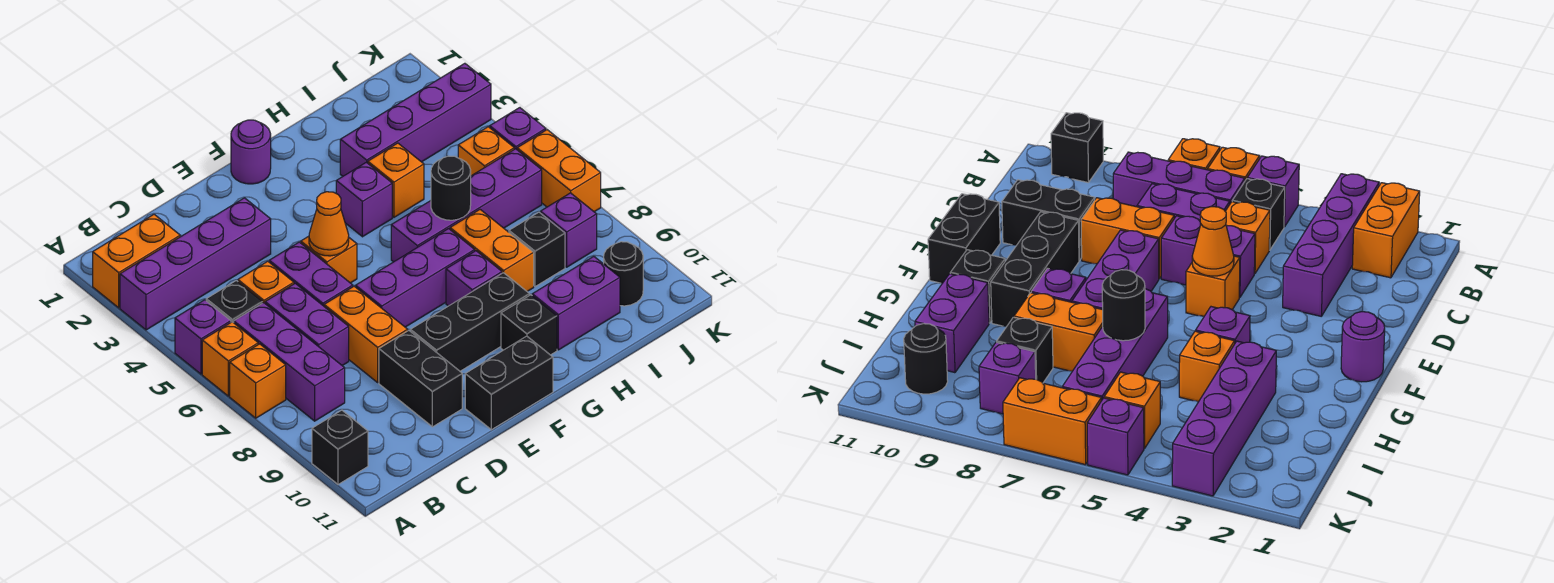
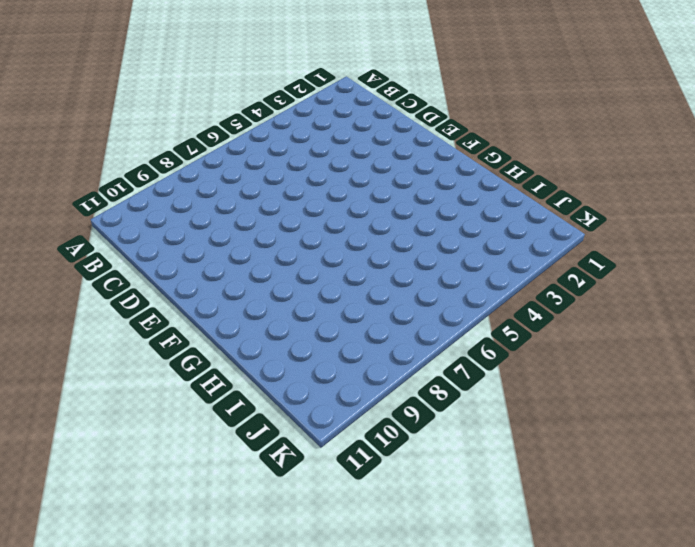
none -> orange brick A2:B2 level 1
none -> purple brick A3:D3 level 1
none -> purple brick A5 level 1
none -> orange brick A6 level 1

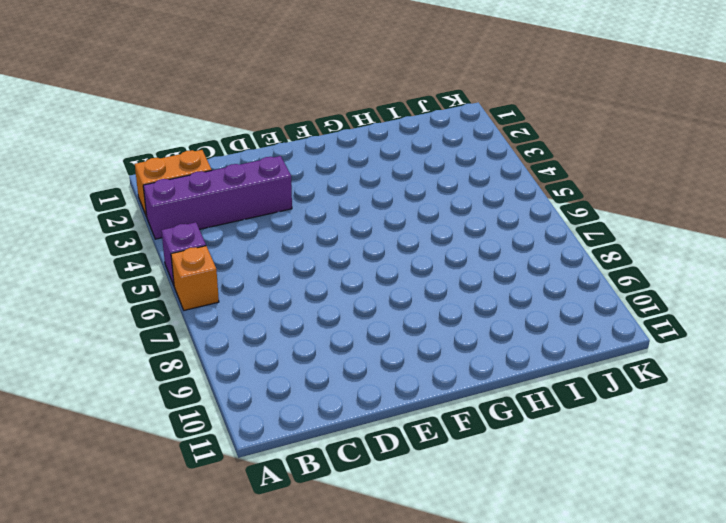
none -> orange brick A7 level 1
none -> black brick A10 level 1
none -> black brick B5 level 1
none -> purple brick B6:B8 level 1

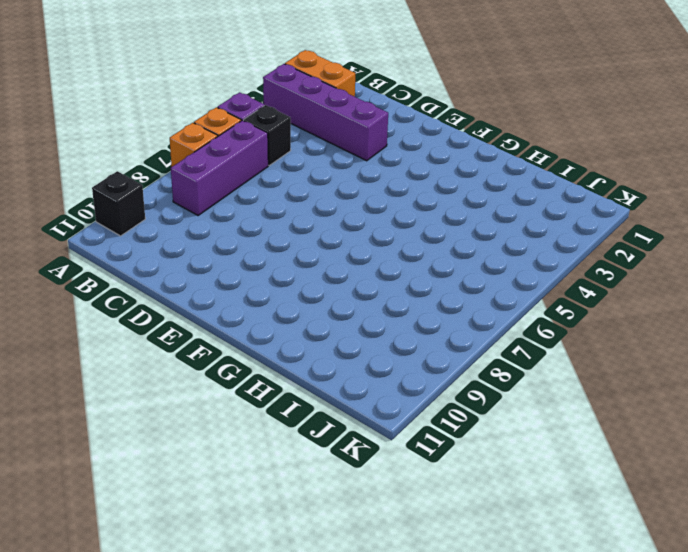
none -> orange brick C5 level 1
none -> purple brick C6:C7 level 1
none -> purple brick D5:D6 level 1
none -> orange brick D7:D8 level 1

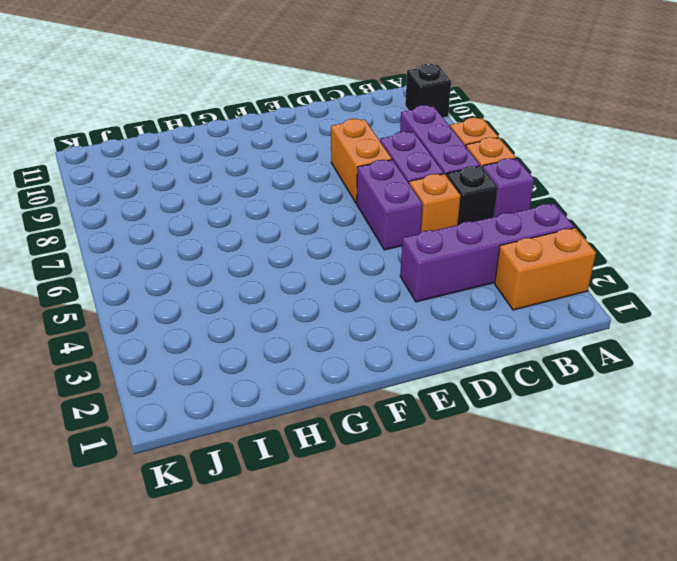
none -> black brick D9:D10 level 1
none -> orange brick E5 level 1
none -> purple brick E7:G7 level 1
none -> black brick E9:G9 level 1

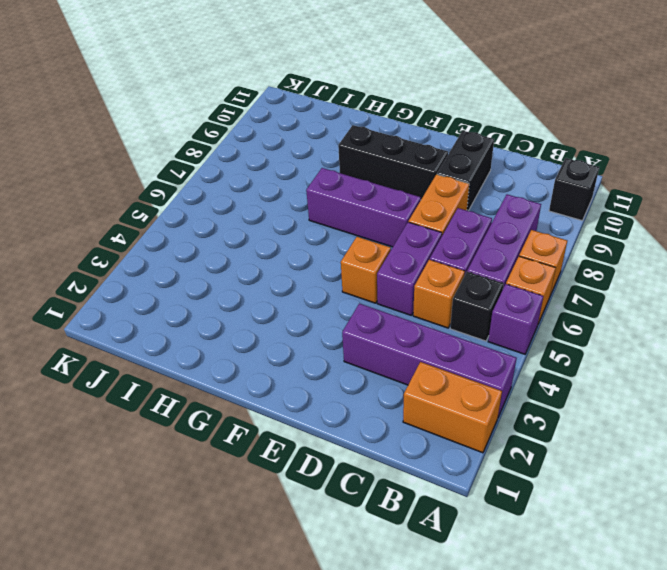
none -> black brick E11:F11 level 1
none -> purple round brick F1 level 1
none -> purple brick G4 level 1
none -> purple brick G6:J6 level 1

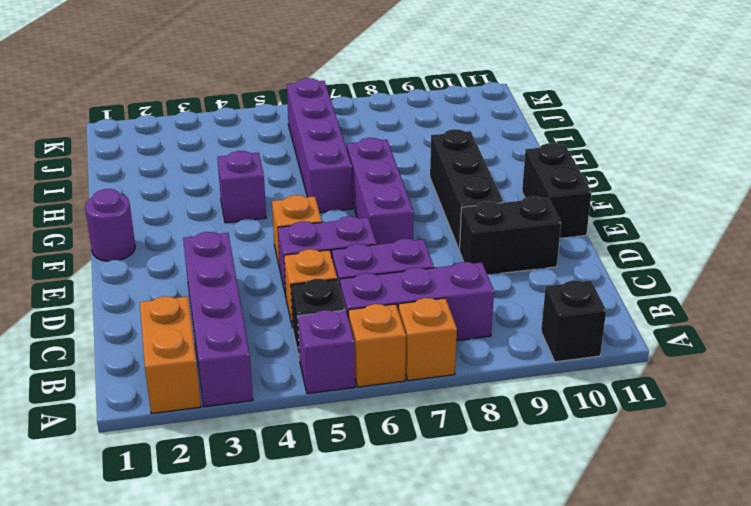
none -> orange brick D7:D8 level 1
none -> purple brick G8 level 1
none -> black brick G10 level 1
none -> purple brick H3:K3 level 1

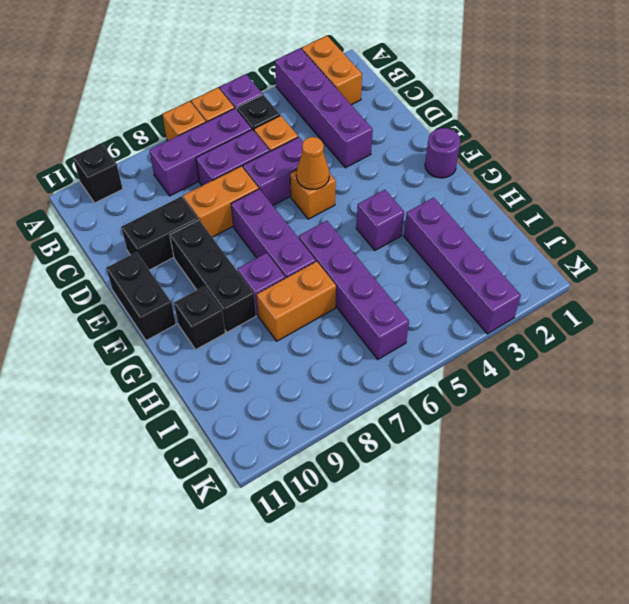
none -> orange brick H4 level 1
none -> purple brick H10:I10 level 1
none -> black brick I8 level 1
none -> orange brick J5 level 1

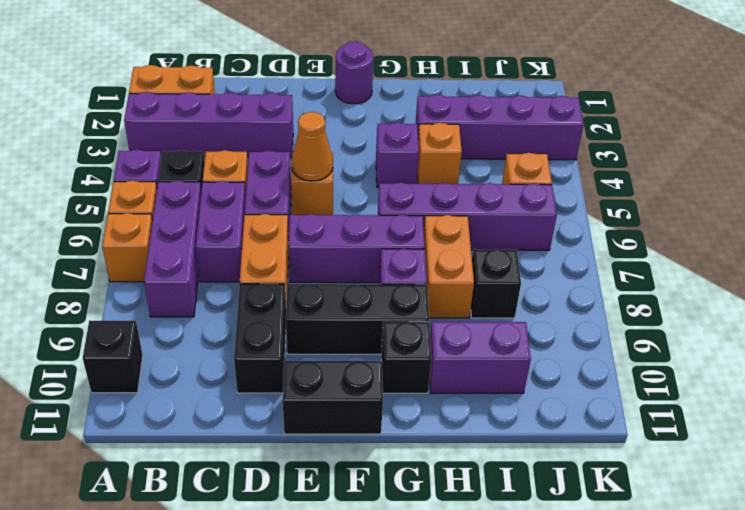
none -> purple brick J8 level 1
none -> black round brick J10 level 1
none -> purple brick K5 level 1
none -> orange brick K6:K7 level 1

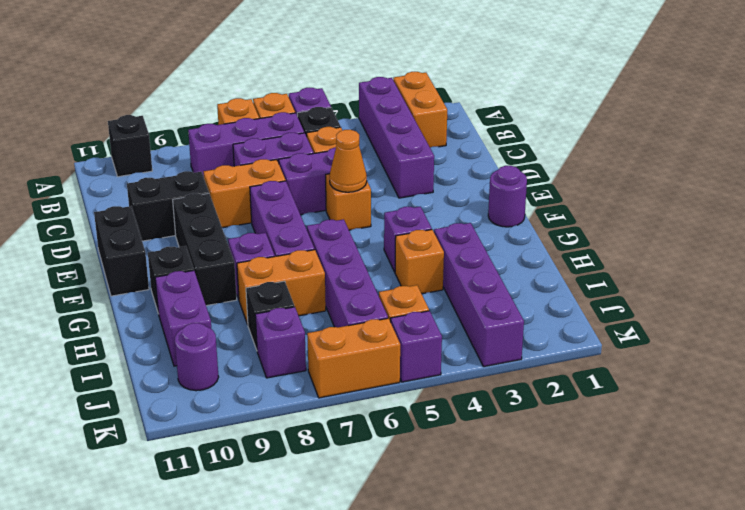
purple round brick J10 level 1 -> black round brick J10 level 1
none -> black round brick H6 level 2

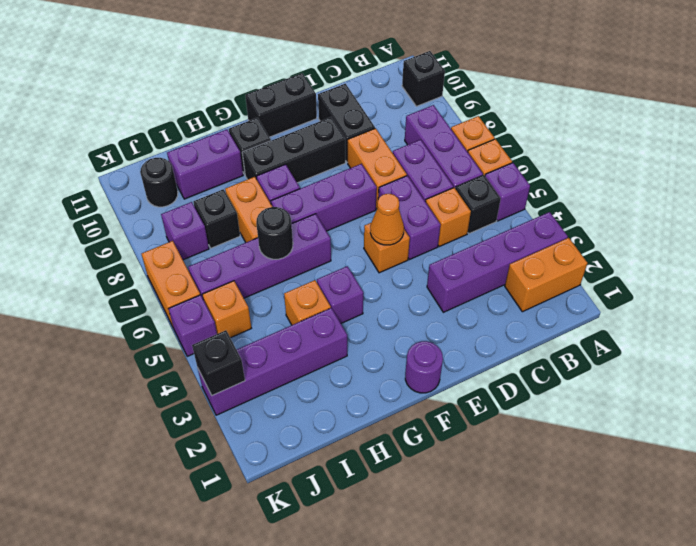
black brick K3 level 2 -> none

